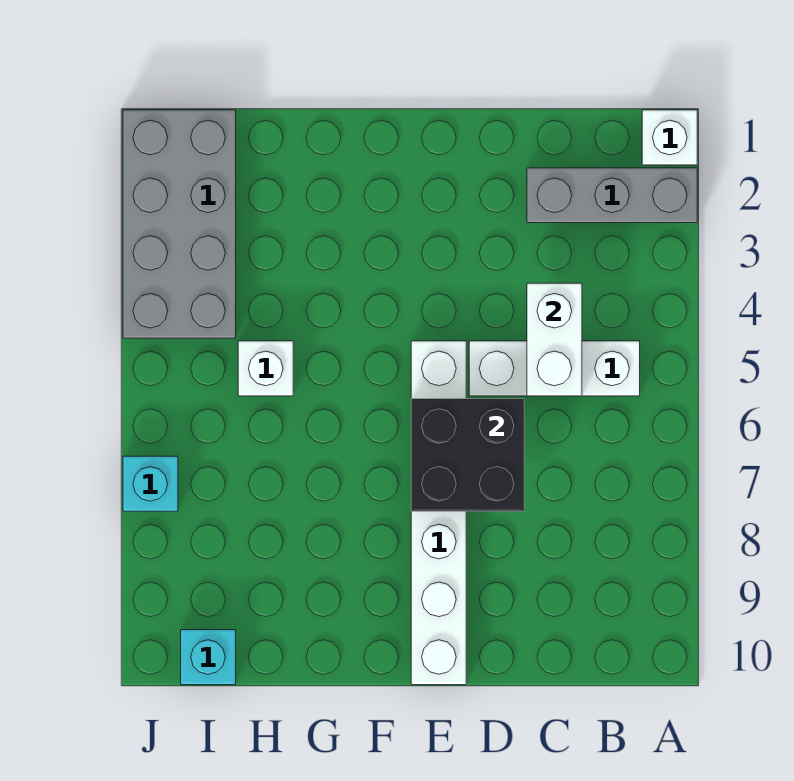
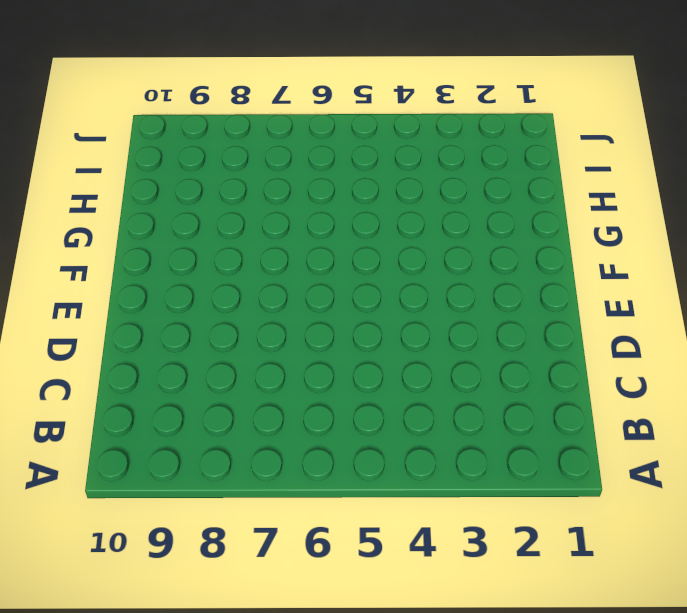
none -> white brick A1 level 1
none -> grey brick A2:C2 level 1

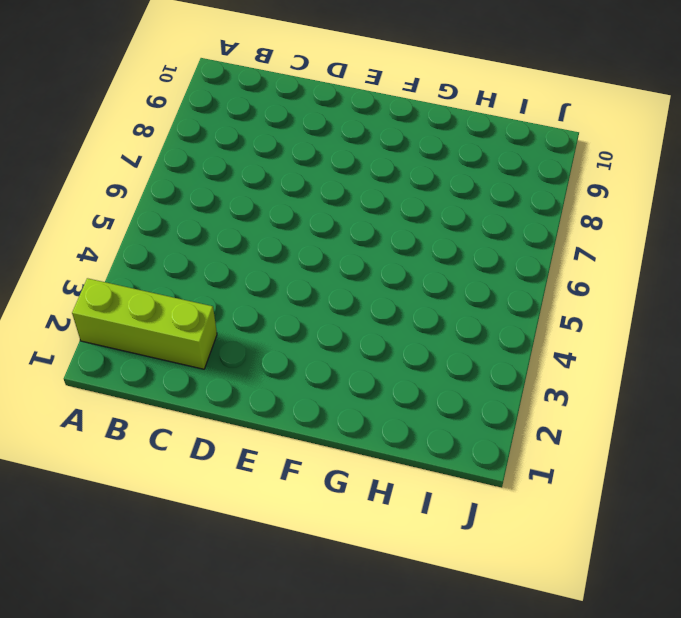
lime brick A2:C2 level 1 -> grey brick A2:C2 level 1
none -> white brick A1 level 1
none -> white brick B5:D5 level 1

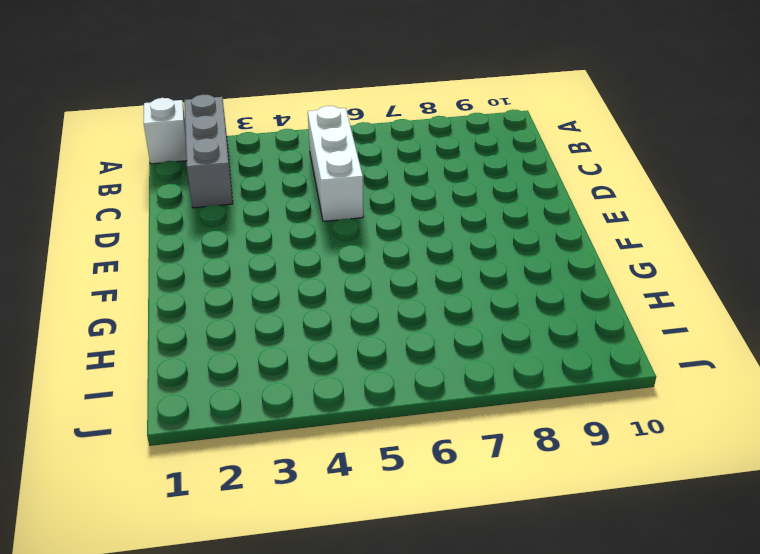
none -> white brick E5:E10 level 1
none -> white brick H5 level 1

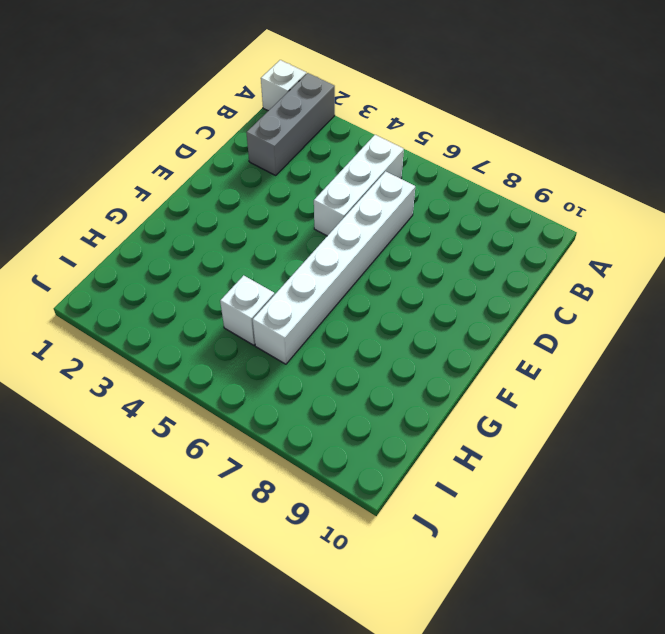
white brick C6:H6 level 1 -> white brick E5:E10 level 1
none -> grey brick I1:J4 level 1
none -> cyan brick I10 level 1

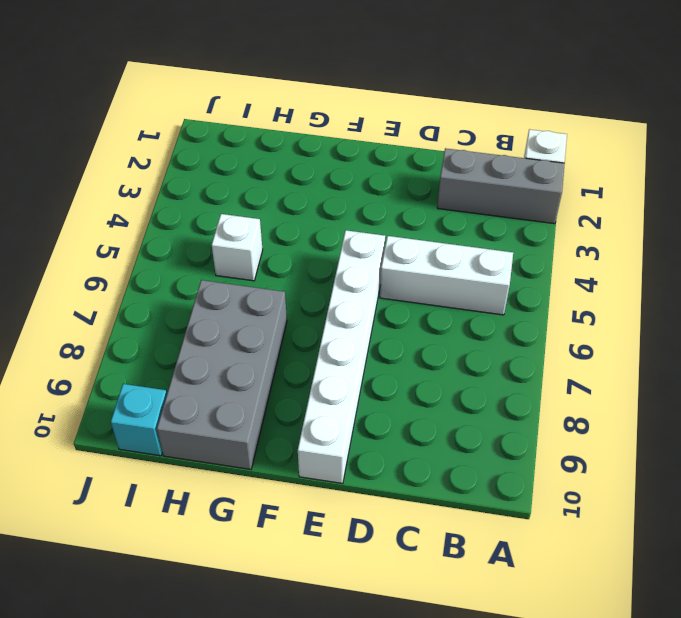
grey brick G7:H10 level 1 -> grey brick I1:J4 level 1
none -> cyan brick J7 level 1
none -> white brick C4:C5 level 2

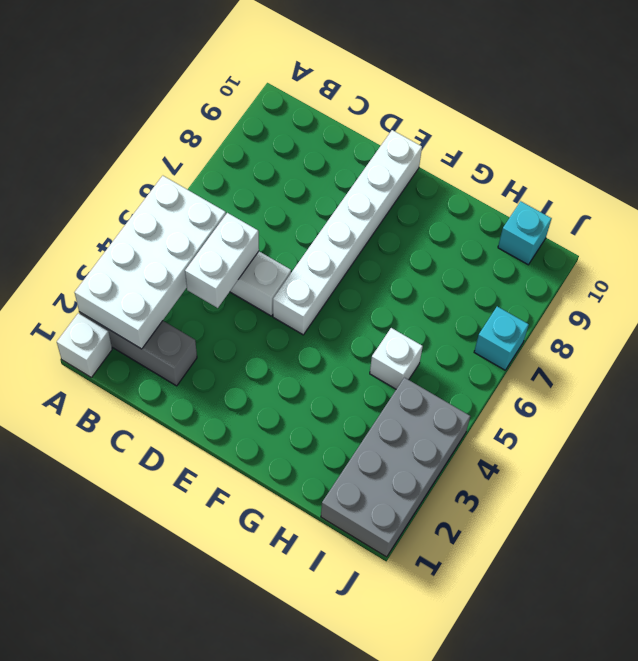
white brick A2:B5 level 2 -> none
none -> black brick D6:E7 level 2

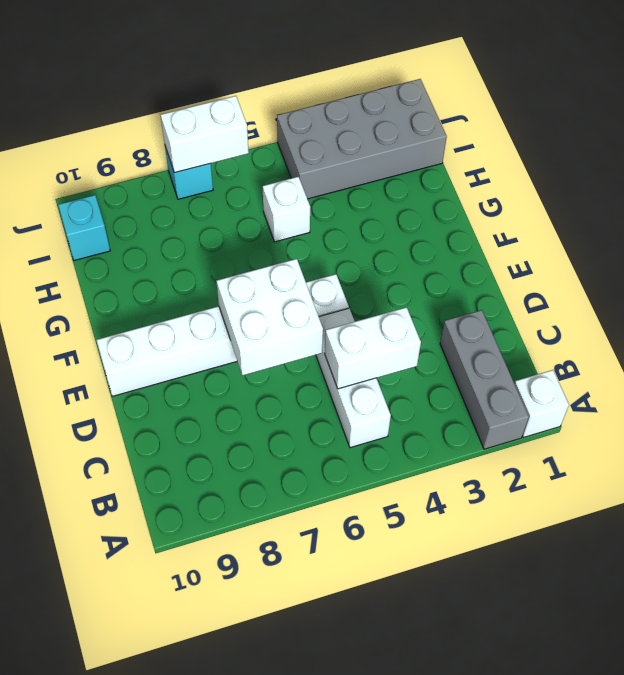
white brick D6:E7 level 2 -> black brick D6:E7 level 2
white brick J6:J7 level 2 -> none

